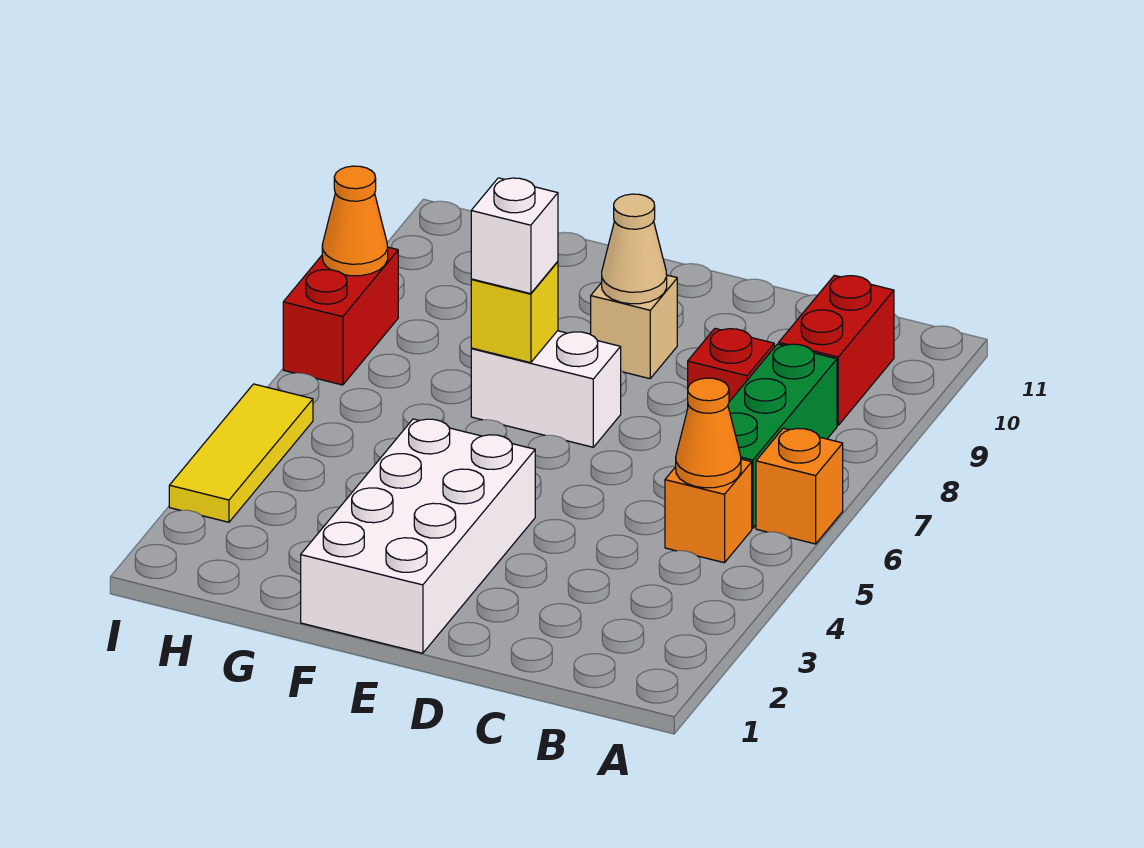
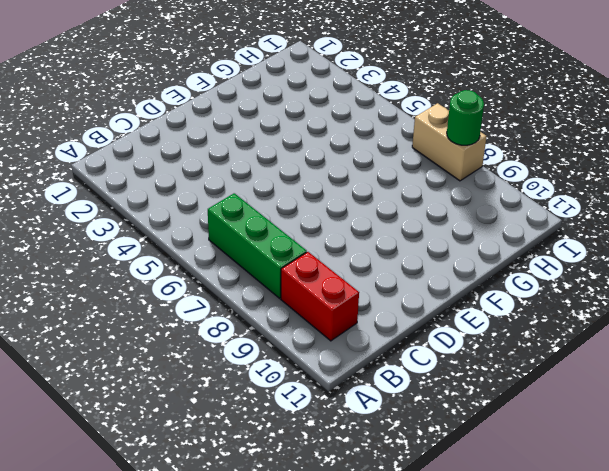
tan brick I7:I8 level 1 -> red brick I7:I8 level 1
green round brick I8 level 2 -> orange cone I8 level 2
none -> orange brick A6 level 1
none -> orange brick B5 level 1
none -> red brick C8 level 1

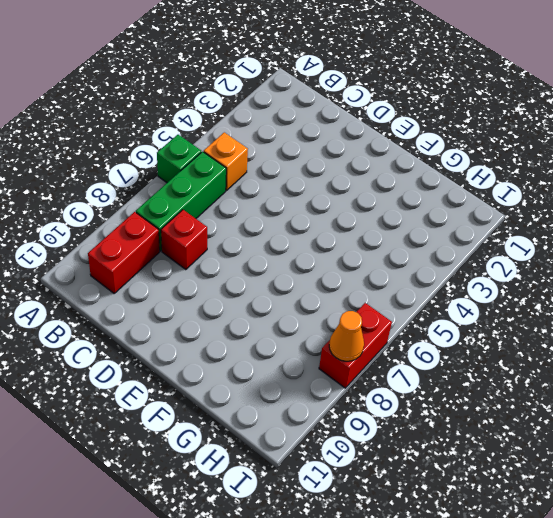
green brick A6 level 1 -> orange brick A6 level 1
none -> white brick E1:F4 level 1
none -> white brick E7:F7 level 1
none -> tan brick E9 level 1

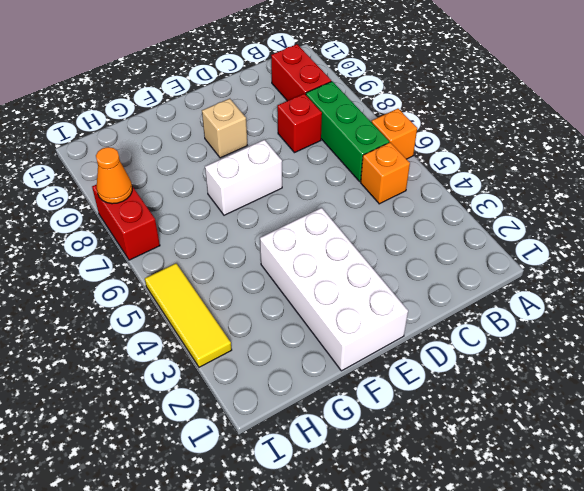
none -> orange cone B5 level 2
none -> tan cone E9 level 2
none -> yellow brick F7 level 2

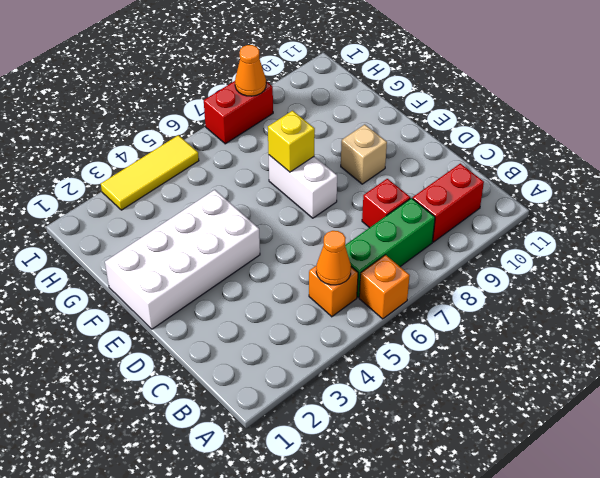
none -> tan cone E9 level 2
none -> white brick F7 level 3

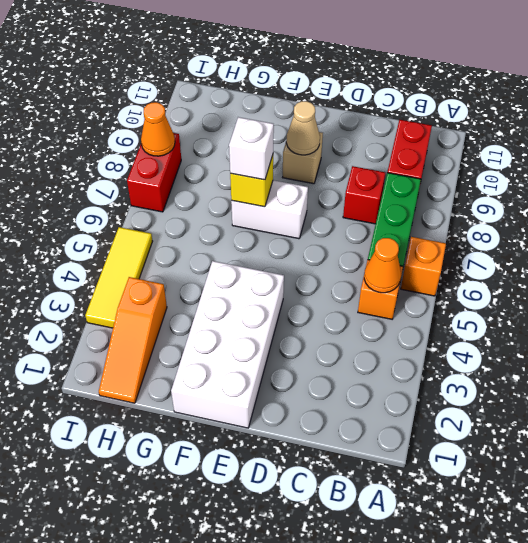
orange slope H1:H3 level 1 top 3 -> none

